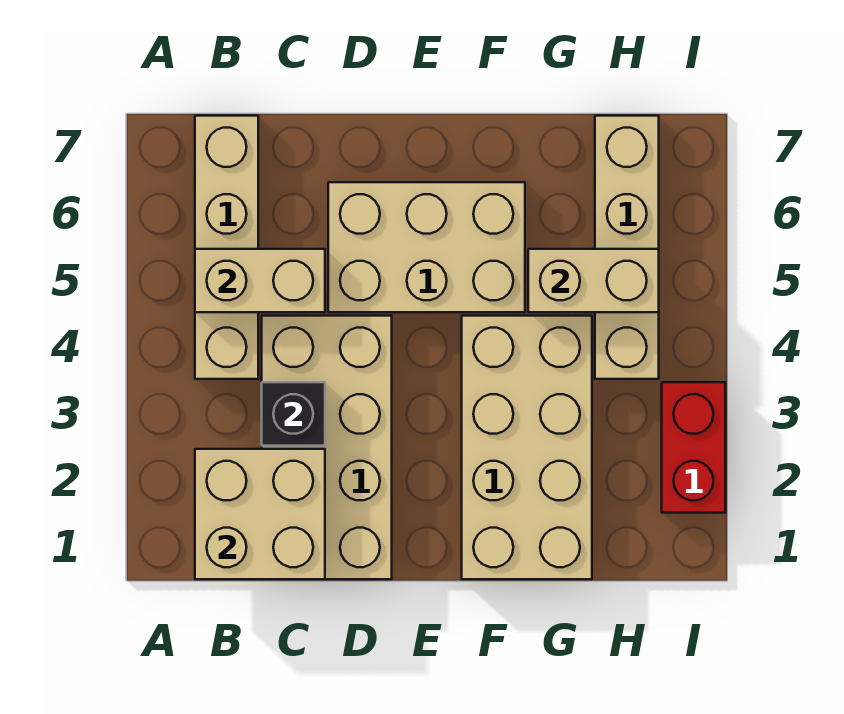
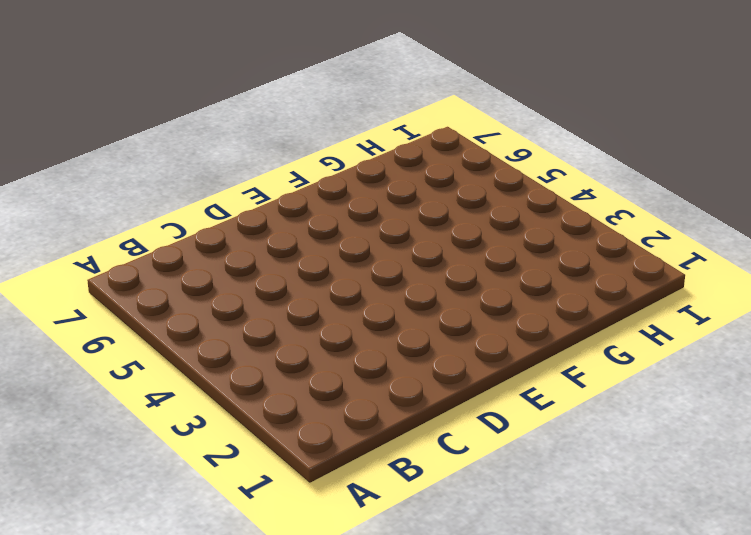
none -> tan brick B4:B7 level 1
none -> tan brick C1:D4 level 1

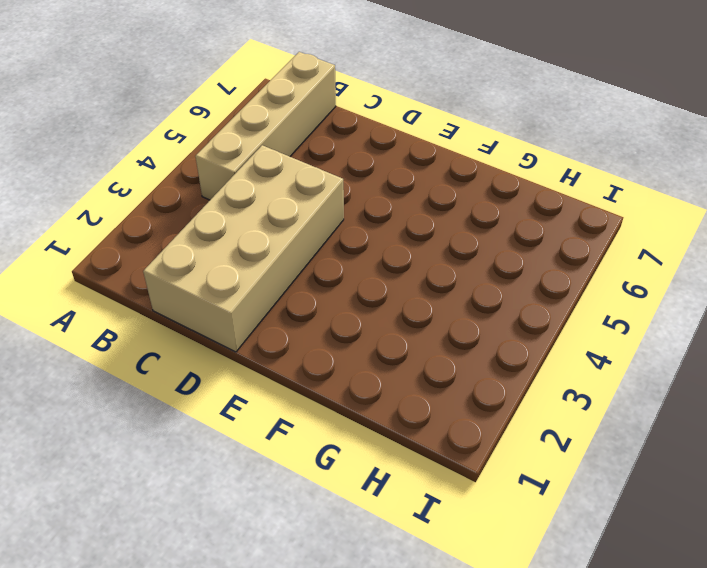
none -> tan brick D5:F6 level 1
none -> tan brick F1:G4 level 1

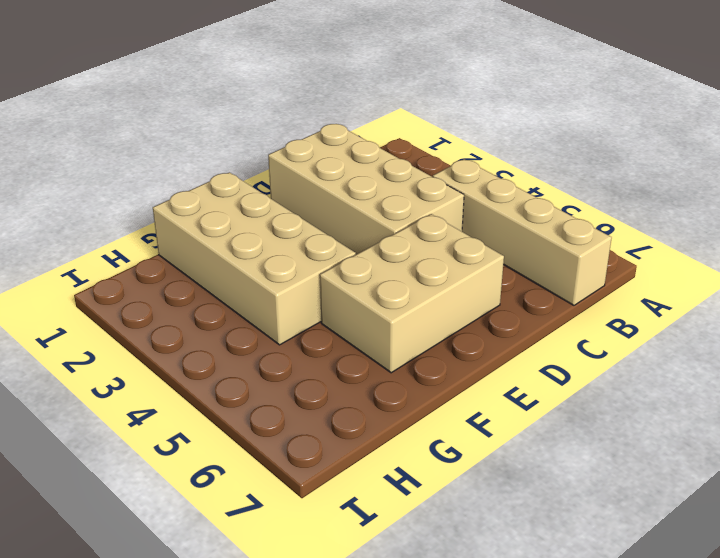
none -> tan brick H4:H7 level 1
none -> red brick I2:I3 level 1

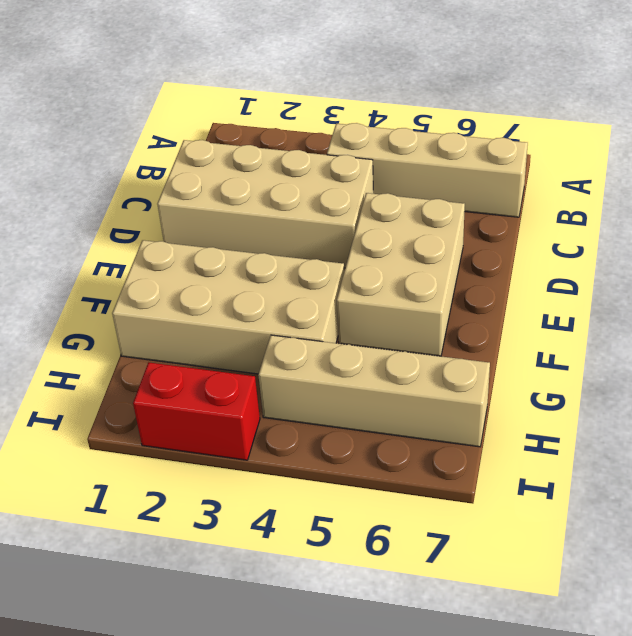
none -> tan brick B1:C2 level 2
none -> tan brick B5:C5 level 2

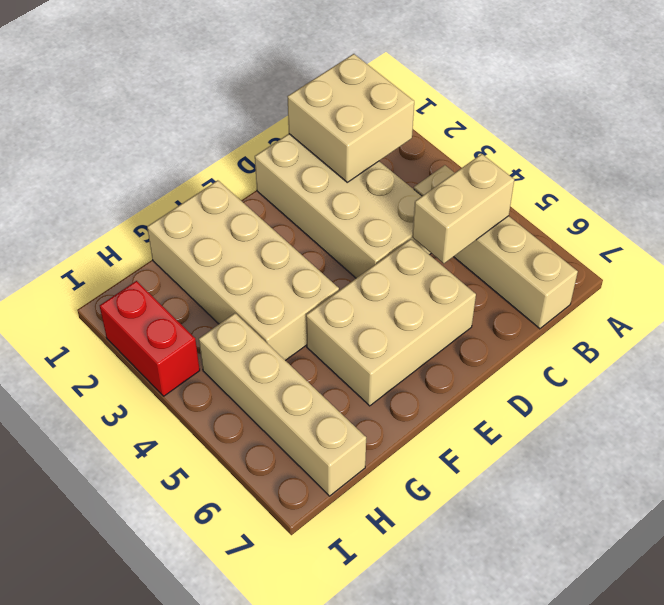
none -> black brick C3 level 2
none -> tan brick G5:H5 level 2

